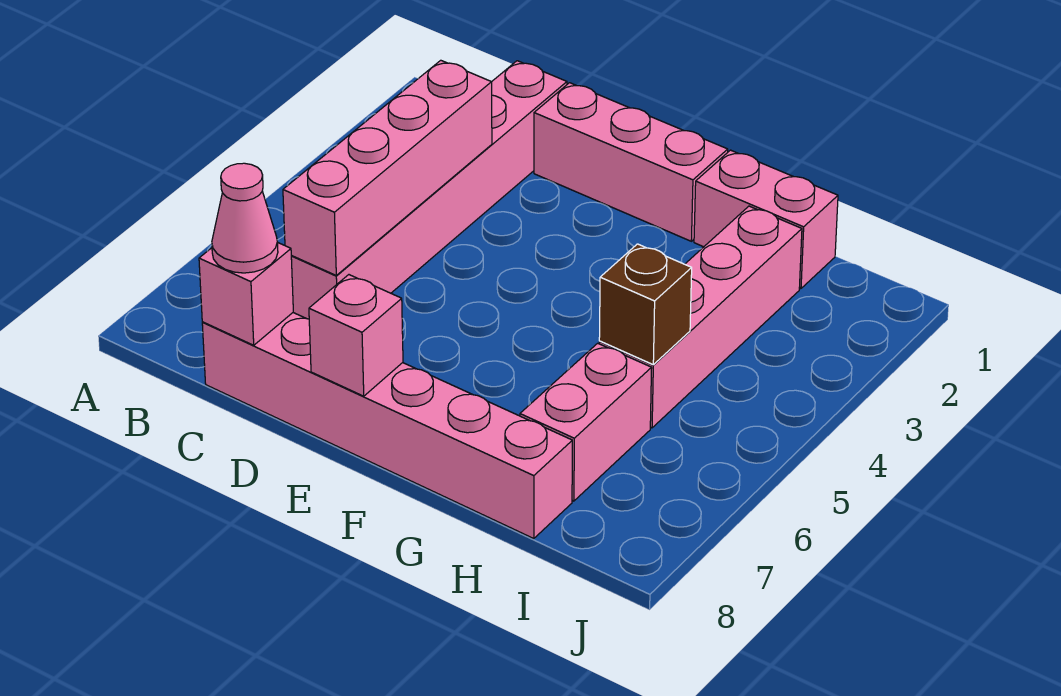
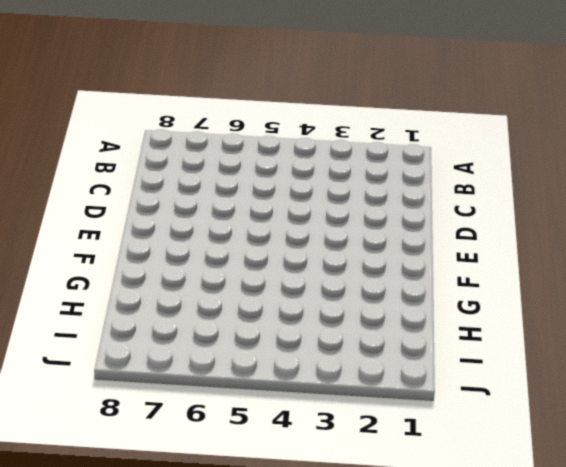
none -> pink brick C1:C6 level 1
none -> pink brick C8:H8 level 1

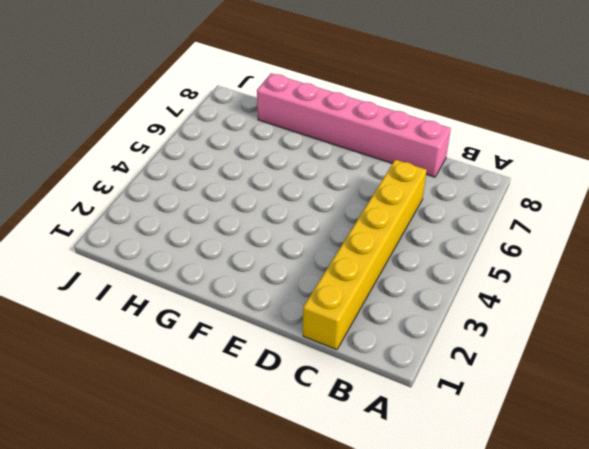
yellow brick C1:C6 level 1 -> pink brick C1:C6 level 1
none -> pink brick D1:F1 level 1
none -> pink brick G1:H1 level 1

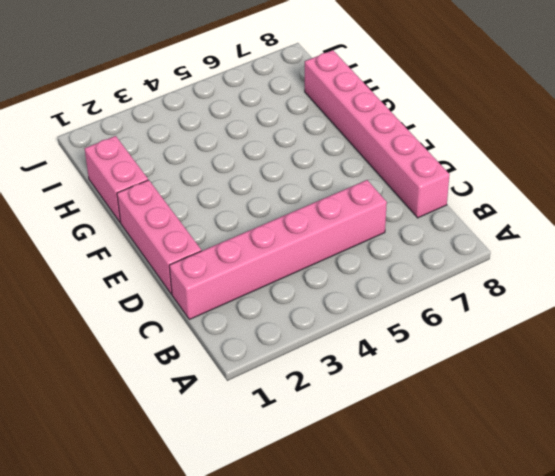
none -> pink brick H2:H5 level 1
none -> pink brick H6:H7 level 1

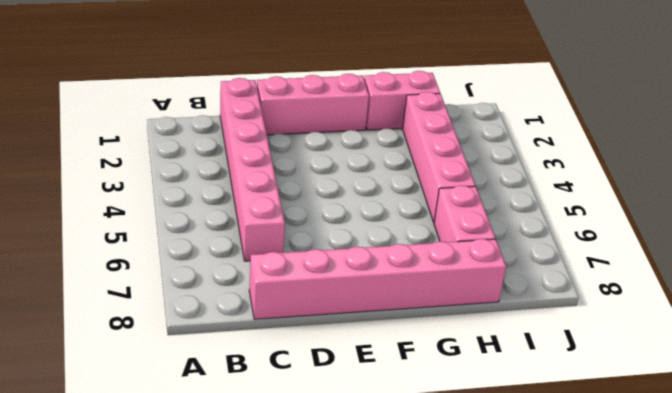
none -> pink brick C3:C6 level 2
none -> pink brick C8 level 2

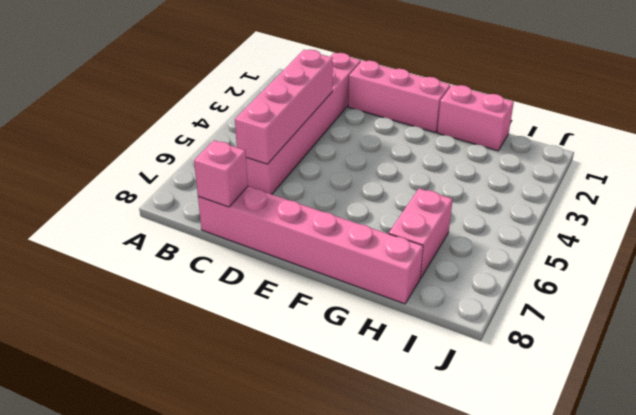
none -> pink brick H2:H5 level 1
none -> pink brick E8 level 2

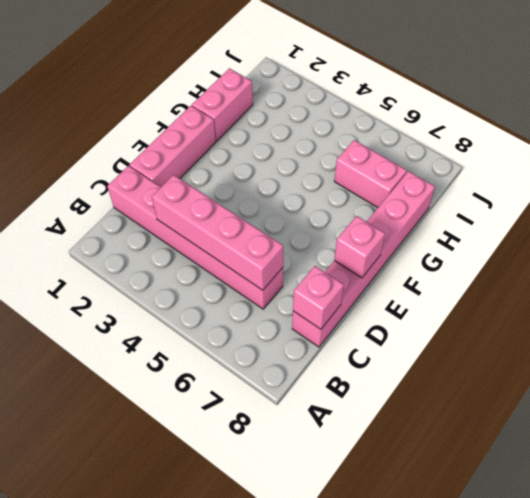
none -> pink brick H2:H5 level 1
none -> brown brick H5 level 2

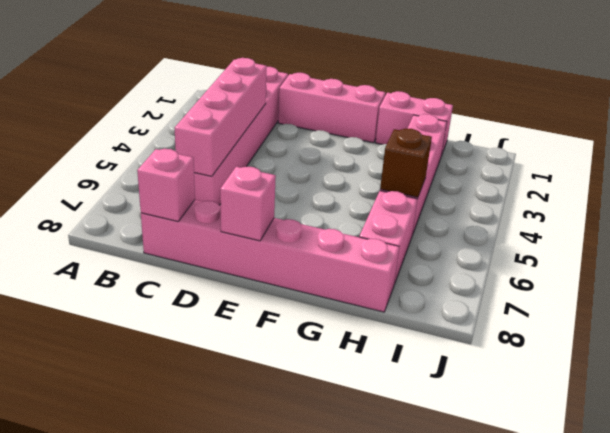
none -> pink cone C8 level 3

